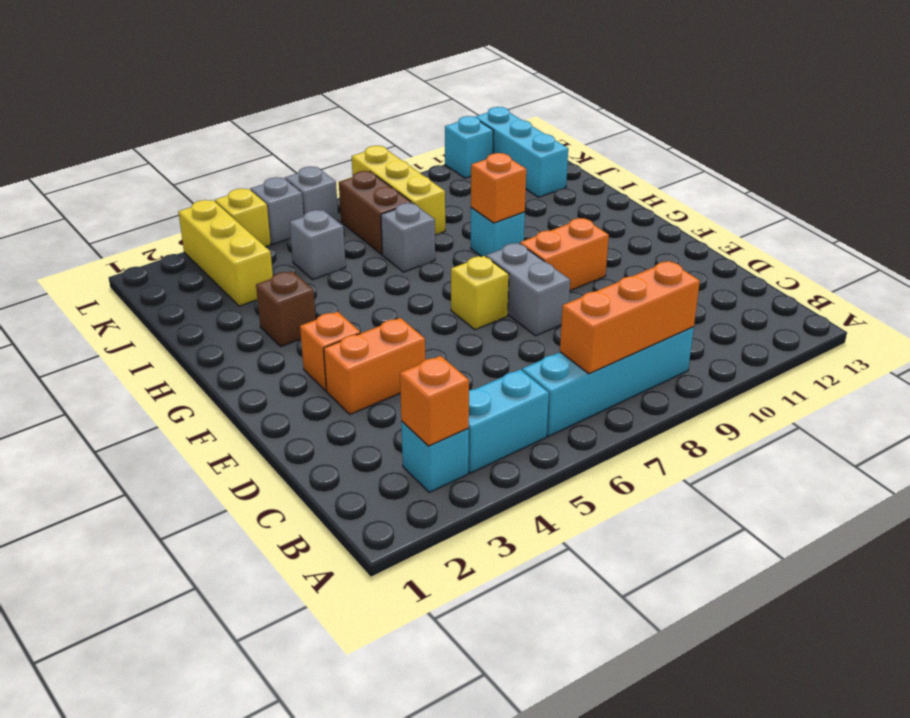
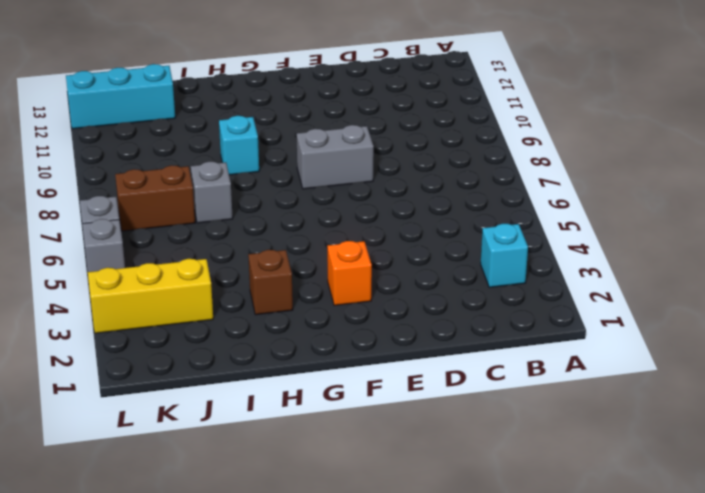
none -> cyan brick B4:B5 level 1
none -> cyan brick B6:B9 level 1
none -> orange brick E3:E4 level 1

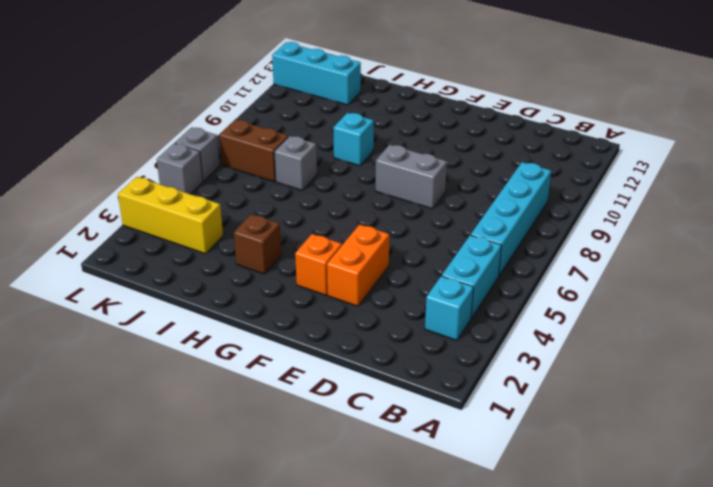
none -> yellow brick F7 level 1
none -> orange brick F9:F10 level 1
none -> grey brick J5 level 1

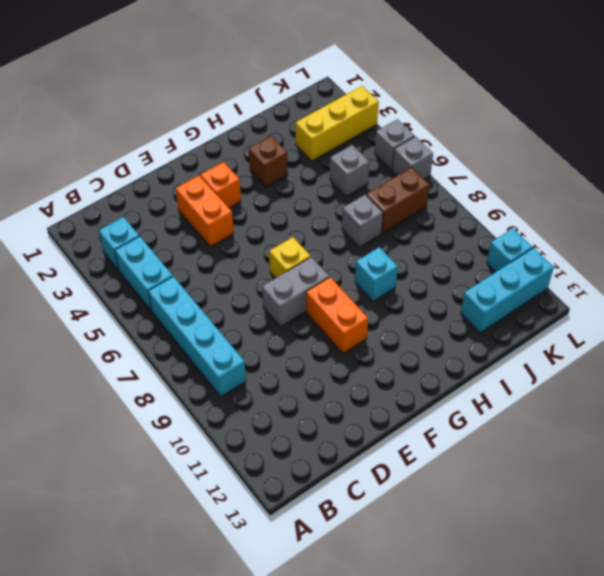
none -> yellow brick J8:L8 level 1
none -> yellow brick L4 level 1
none -> orange brick B3 level 2

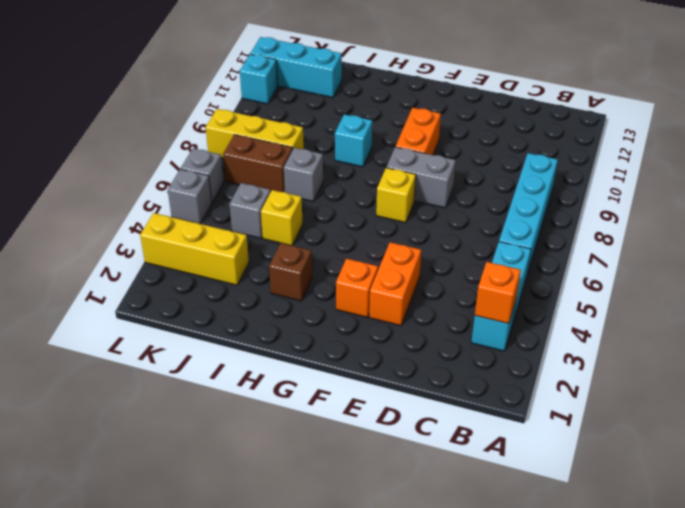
yellow brick I5 level 1 -> yellow brick L4 level 1
none -> orange brick B7:B9 level 2
none -> orange brick H9 level 2

